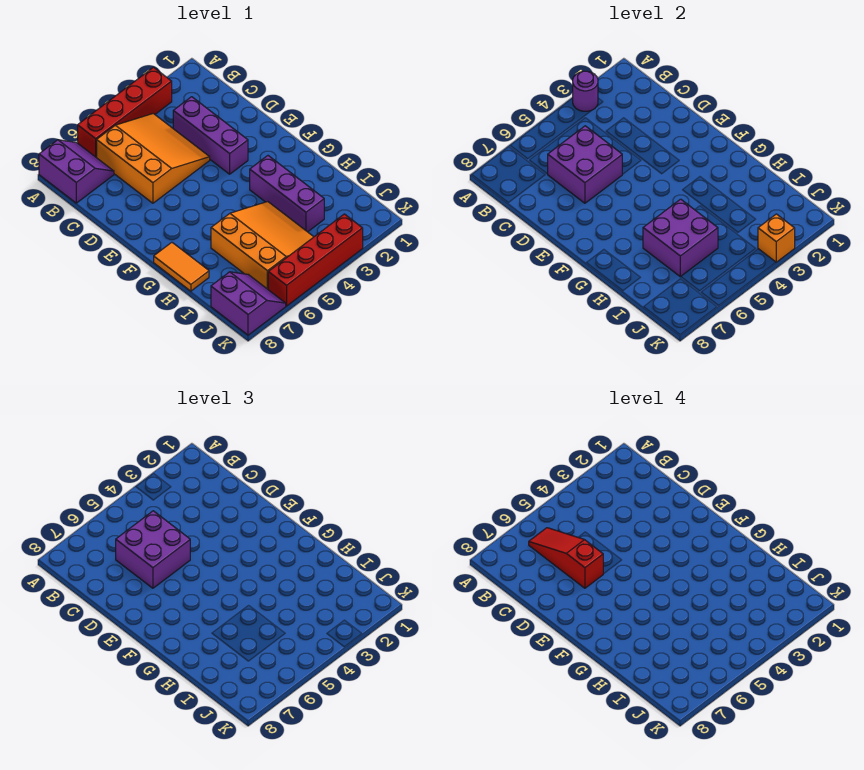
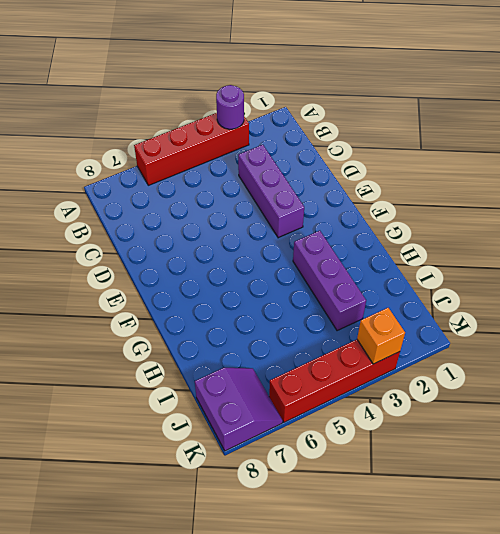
none -> purple slope A7:B8 level 1 top 8
none -> orange slope B4:D6 level 1 top 6
none -> orange tile G8:H8 level 1

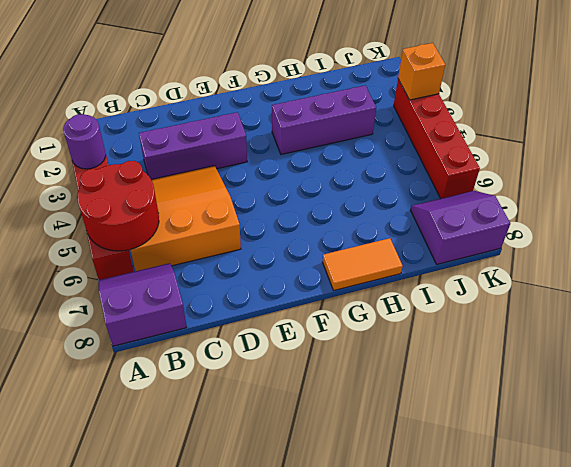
red round brick A5:B6 level 2 -> none
none -> orange slope H4:J6 level 1 top 6
none -> purple brick C5:D6 level 2
none -> purple brick H5:I6 level 2

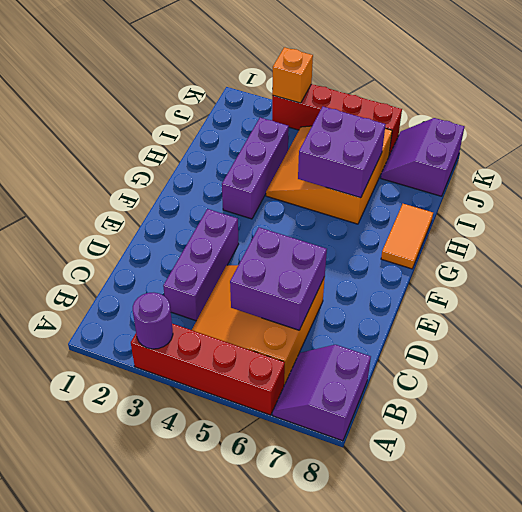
none -> purple brick C5:D6 level 3
none -> red slope B6:D6 level 4 top D

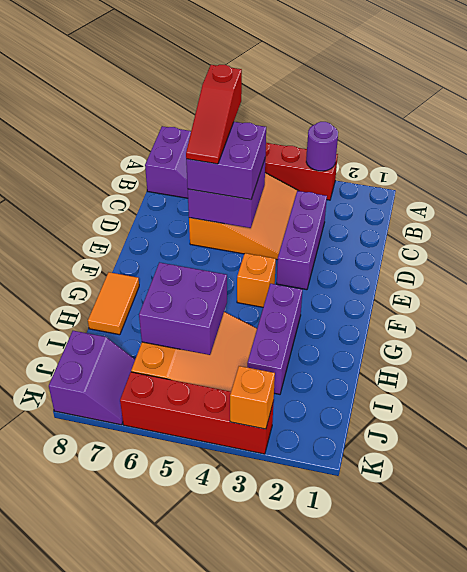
red slope B6:D6 level 4 top B -> red slope B6:D6 level 4 top D
orange brick F4 level 1 -> none

